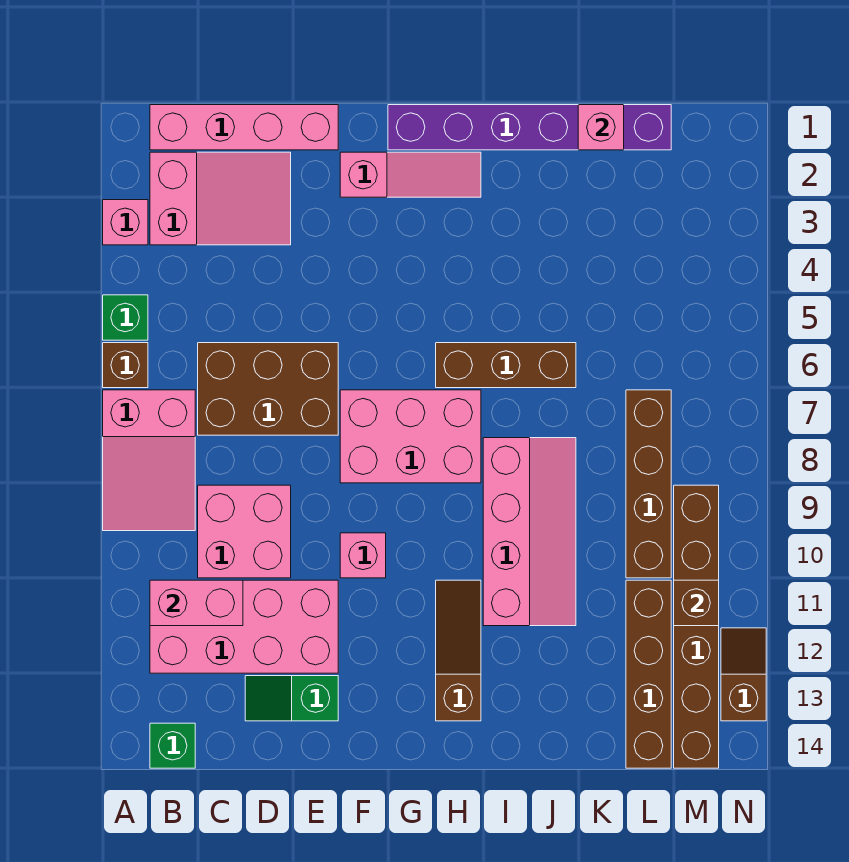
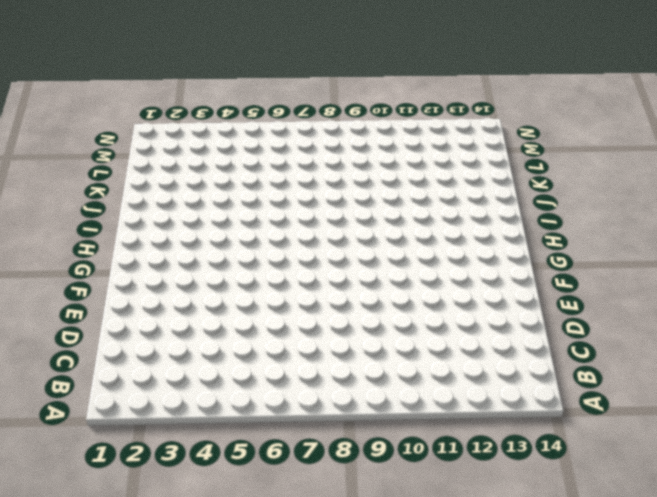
none -> pink brick A3 level 1
none -> green brick A5 level 1
none -> brown brick A6 level 1

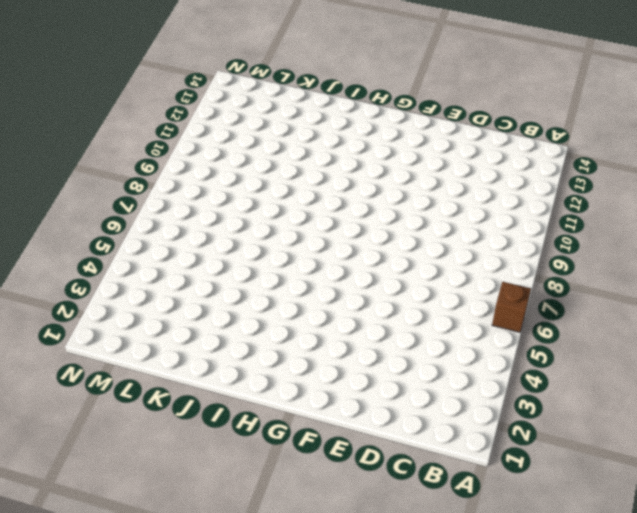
none -> pink brick A3 level 1
none -> green brick A5 level 1
none -> pink slope A7:B9 level 1 top 7

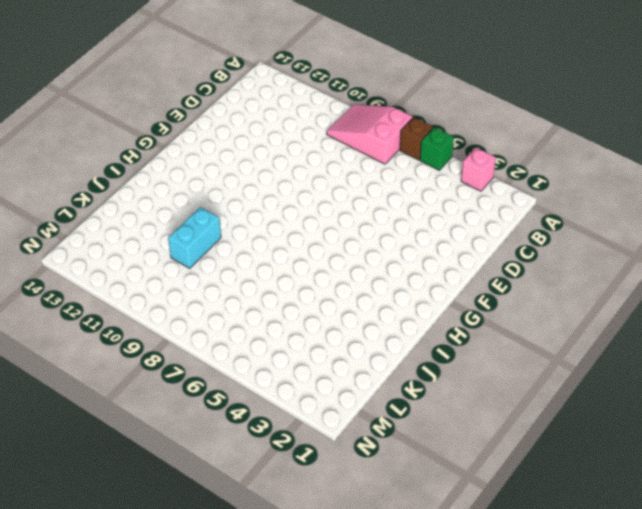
cyan brick J10:K10 level 1 -> pink slope I8:J11 level 1 top I
none -> pink brick B1:E1 level 1
none -> pink slope B2:D3 level 1 top B
none -> pink brick B11:E12 level 1

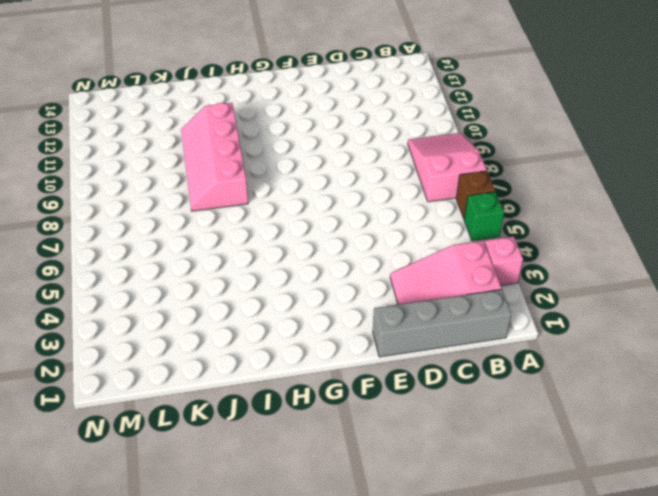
grey brick B1:E1 level 1 -> pink brick B1:E1 level 1
none -> pink brick B11:E12 level 1
none -> green brick B14 level 1
none -> brown brick C6:E7 level 1

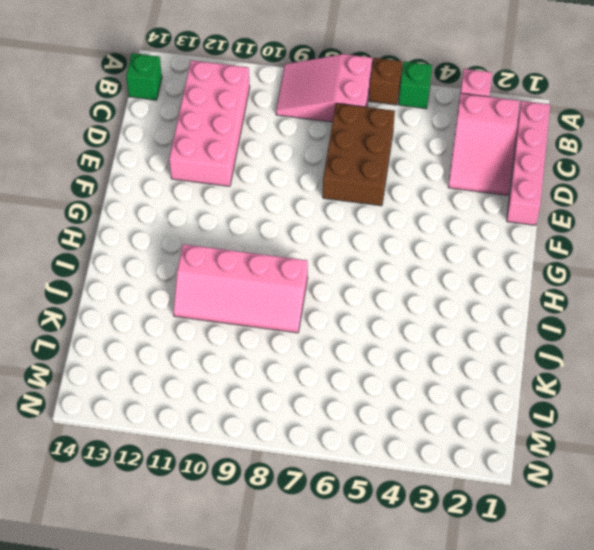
none -> pink brick C9:D10 level 1
none -> green slope D13:E13 level 1 top E
none -> pink slope F2:H2 level 1 top F

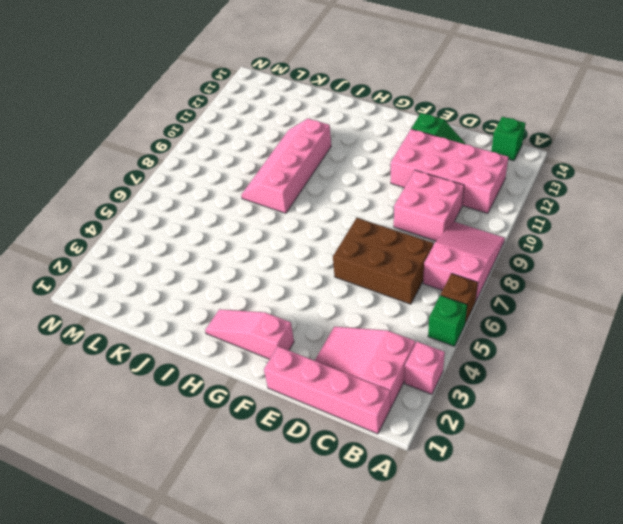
none -> pink brick F7:H8 level 1
none -> pink brick F10 level 1
none -> purple brick G1:L1 level 1

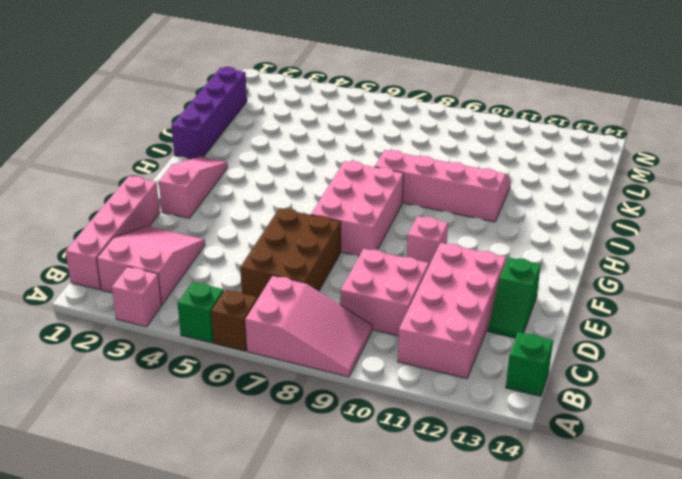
purple brick I1:L1 level 1 -> purple brick G1:L1 level 1
none -> brown brick H6:J6 level 1
none -> brown slope H11:H13 level 1 top 13
none -> brown brick L7:L10 level 1

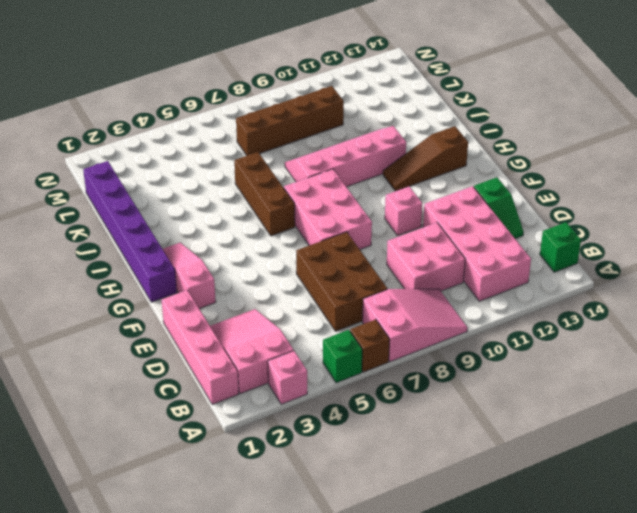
none -> brown brick L11:L14 level 1
none -> brown brick M9:M14 level 1
none -> brown slope N12:N13 level 1 top 13

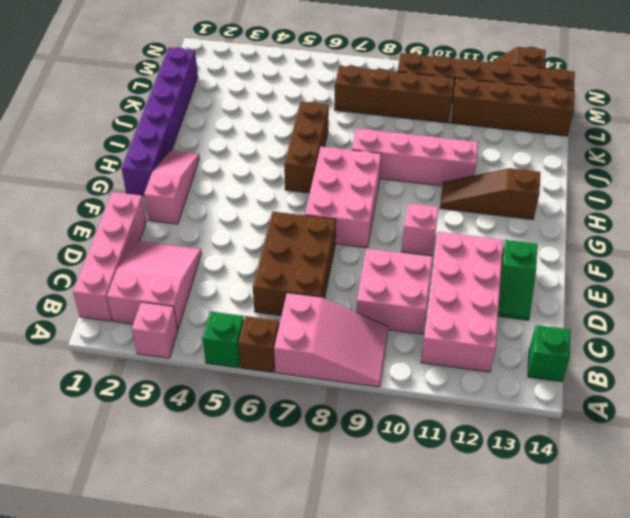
none -> pink brick B11:C11 level 2
none -> pink brick K1 level 2
none -> brown brick M11 level 2

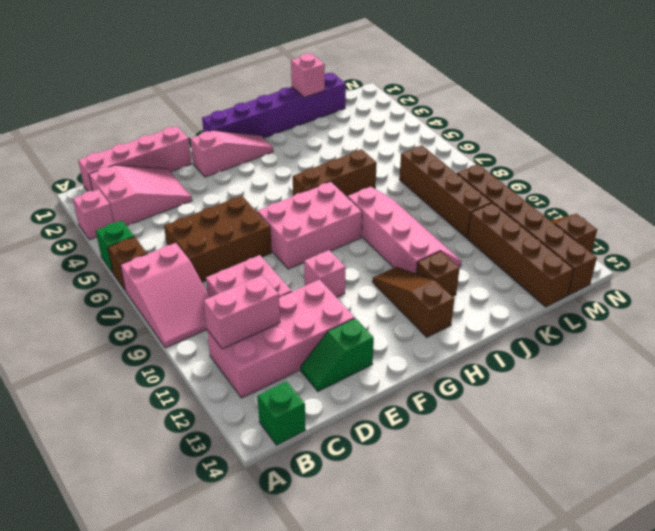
brown brick I12 level 1 -> brown brick M11 level 2

